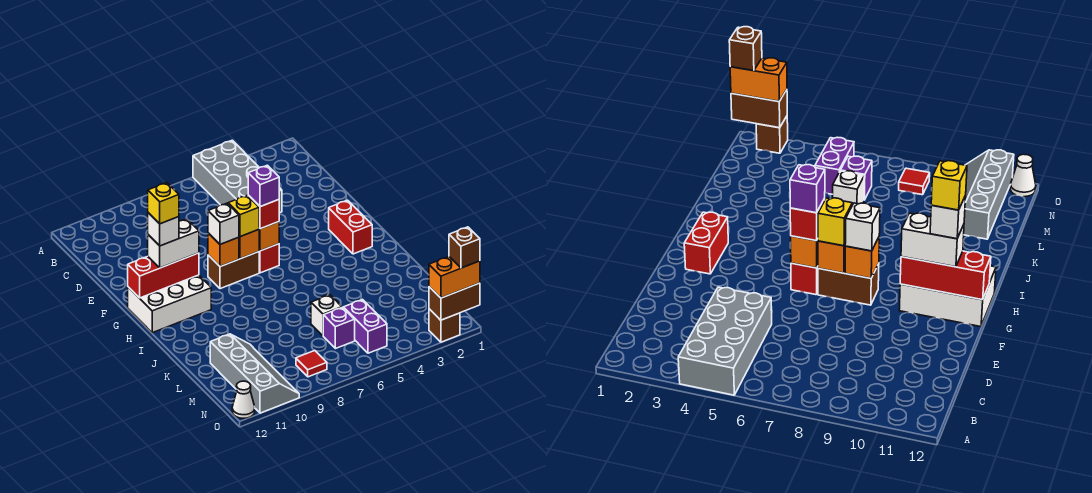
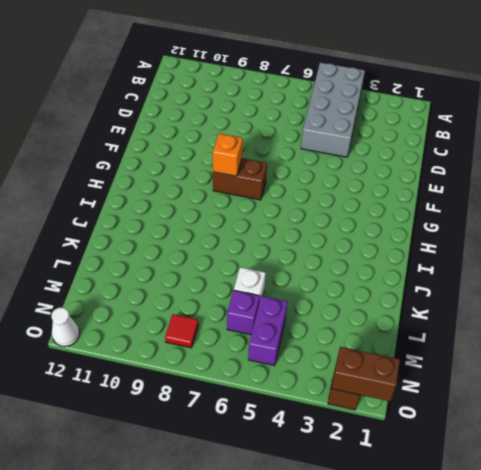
none -> red brick G2:H2 level 1
none -> red brick G6 level 1
none -> white brick G10:H12 level 1

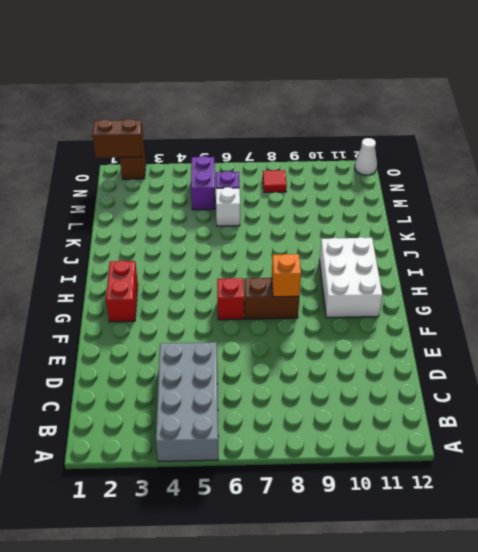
white brick G10:I11 level 1 -> white brick G10:H12 level 1
none -> grey slope L10:O11 level 1 top 11
none -> orange brick G6 level 2
none -> orange brick G7 level 2

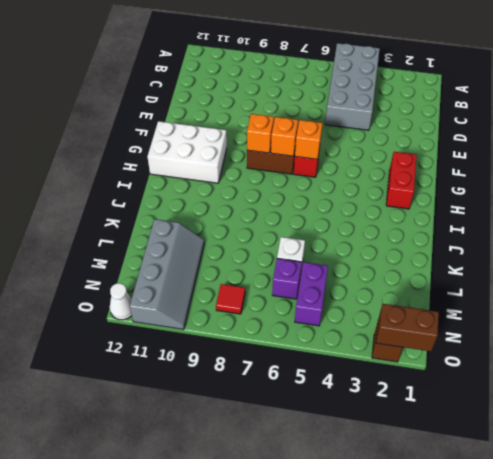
none -> red brick G10:G12 level 2
none -> red brick G6 level 3
none -> yellow brick G7 level 3

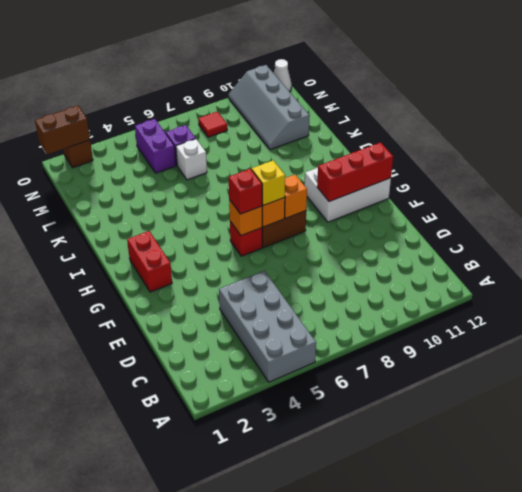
none -> white brick G8 level 3
none -> white brick G10:G11 level 3
none -> orange brick O1:O2 level 3

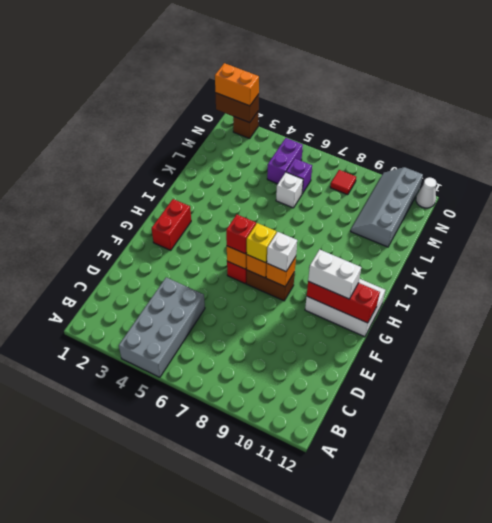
none -> purple brick G6 level 4
none -> white brick G11 level 4
none -> brown brick O1 level 4

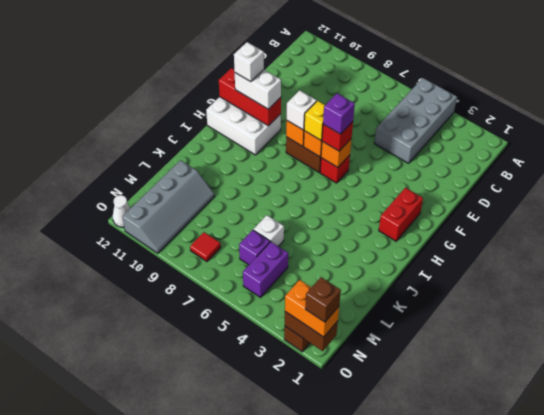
none -> yellow brick G11 level 5

